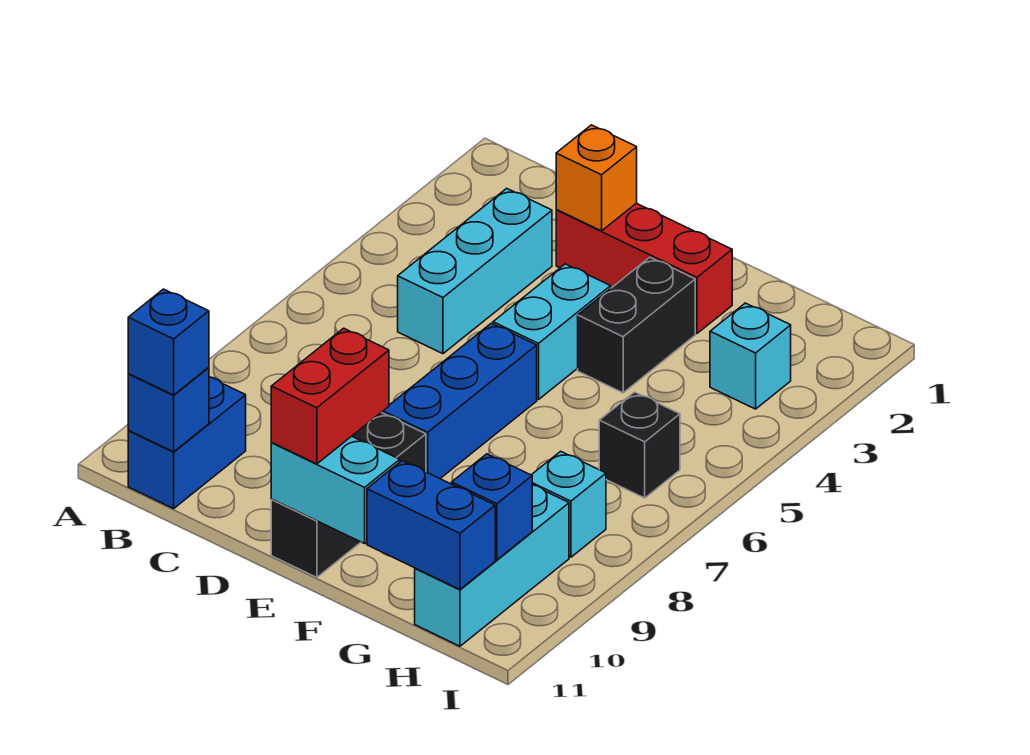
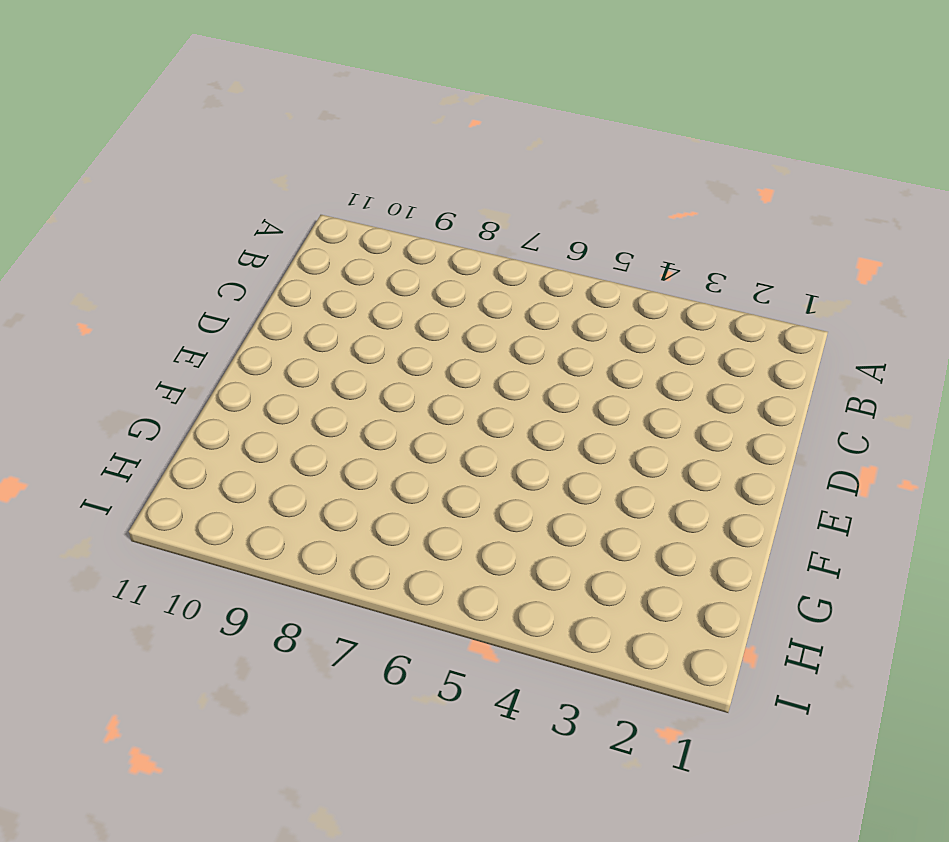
none -> blue brick B10:B11 level 1
none -> cyan brick C3:C5 level 1
none -> red brick D2:F2 level 1

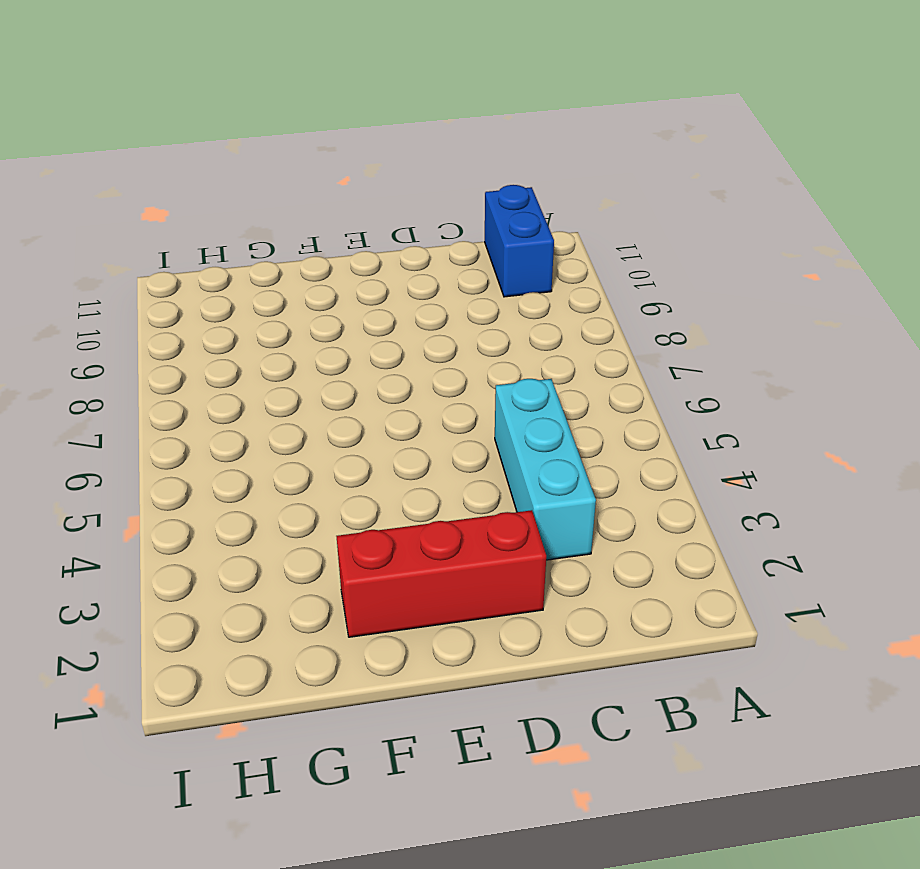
none -> cyan brick E4:E5 level 1
none -> blue brick E6:E8 level 1
none -> black brick E9:E11 level 1

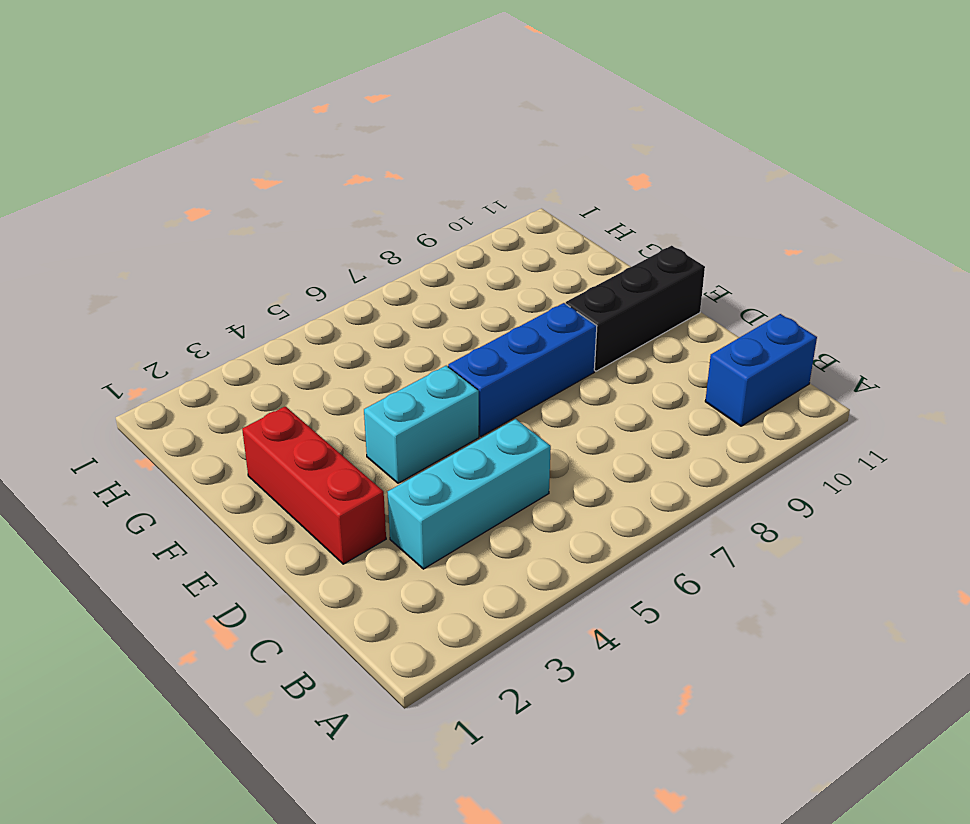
none -> black brick F3:F4 level 1
none -> cyan brick H3 level 1
none -> black brick H6 level 1

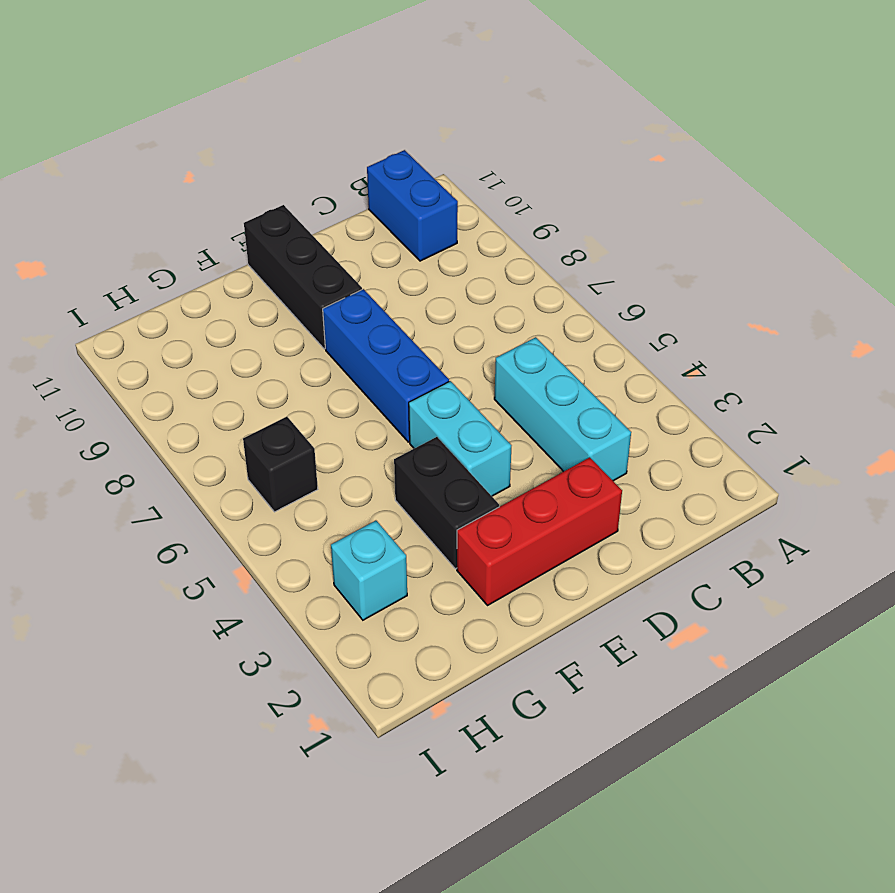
none -> cyan brick H8 level 1
none -> cyan brick H9:H11 level 1
none -> blue brick B11 level 2

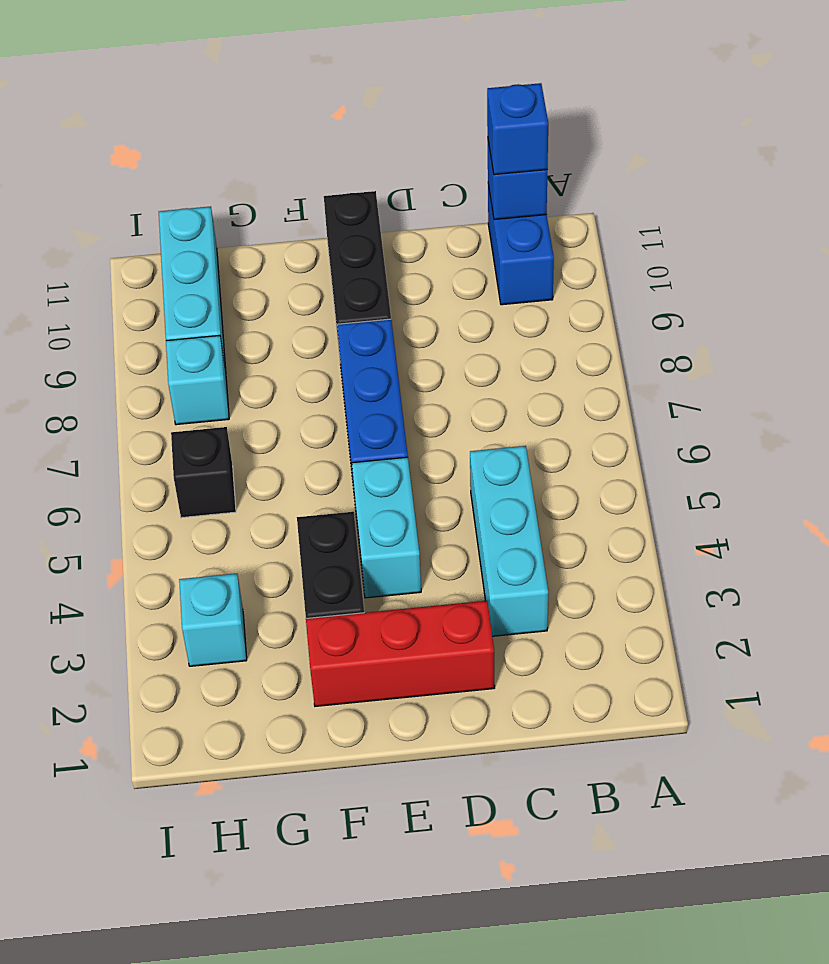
none -> orange brick D2 level 2
none -> cyan brick E11:F11 level 2
none -> blue brick G11:H11 level 2

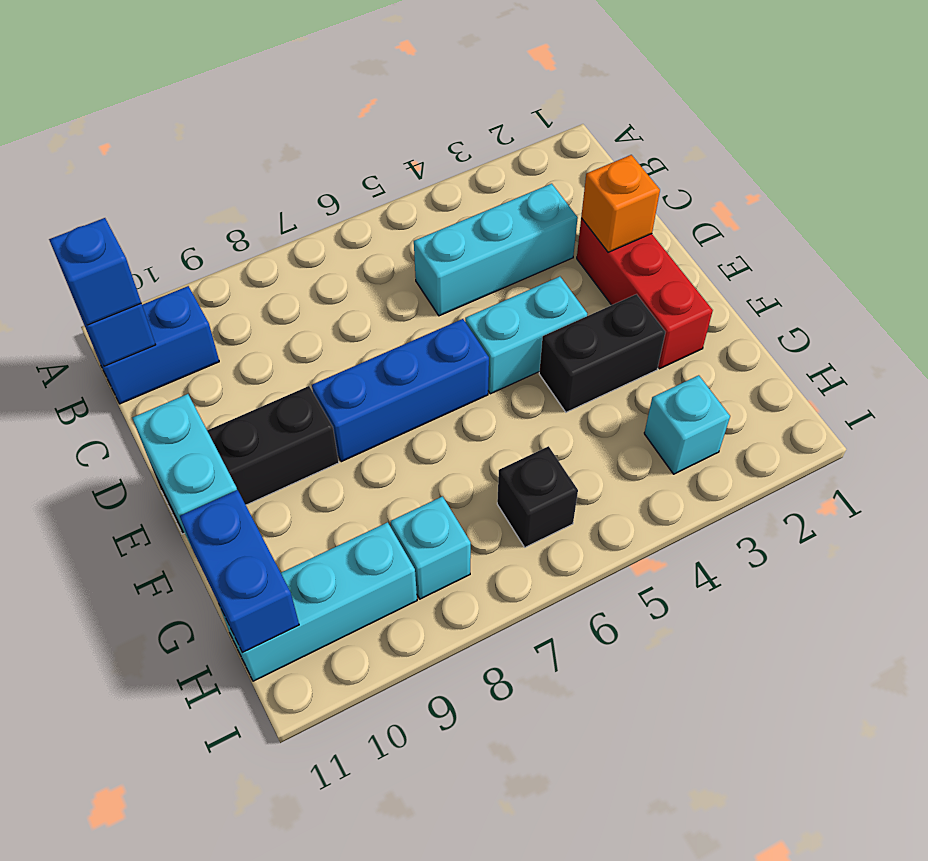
none -> blue brick H10 level 2
none -> red brick E10:E11 level 3

